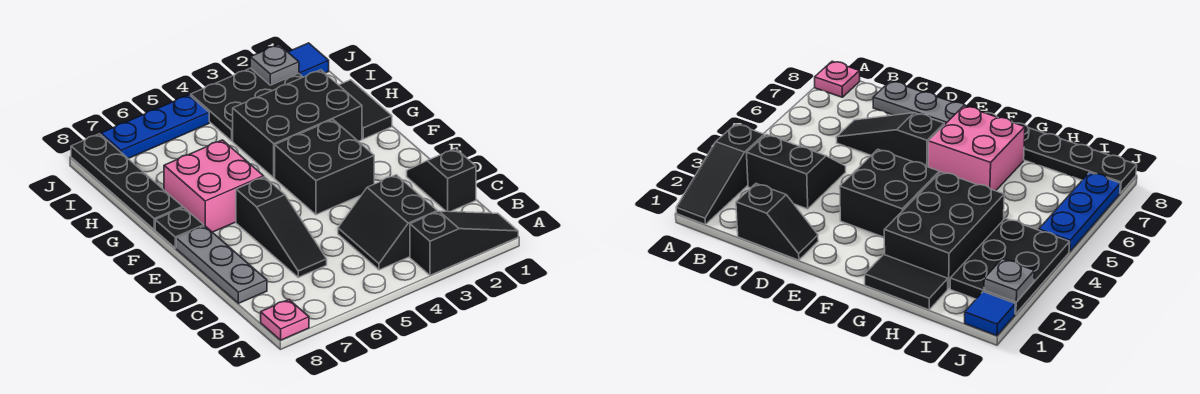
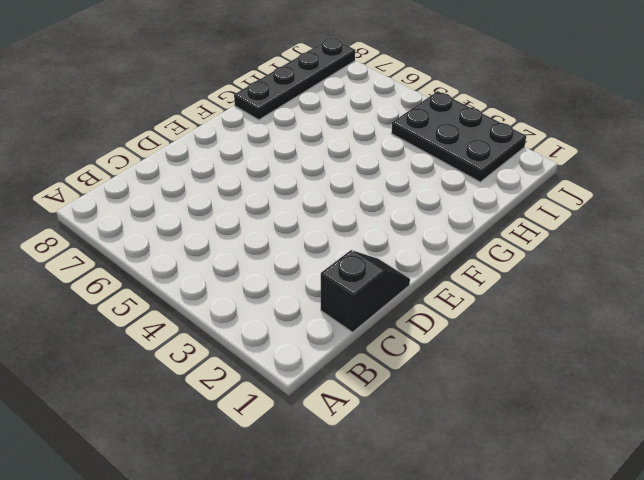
none -> black slope A1:A3 level 1 top 3
none -> pink plate A8 level 1
none -> black slope B3:C4 level 1 top 3

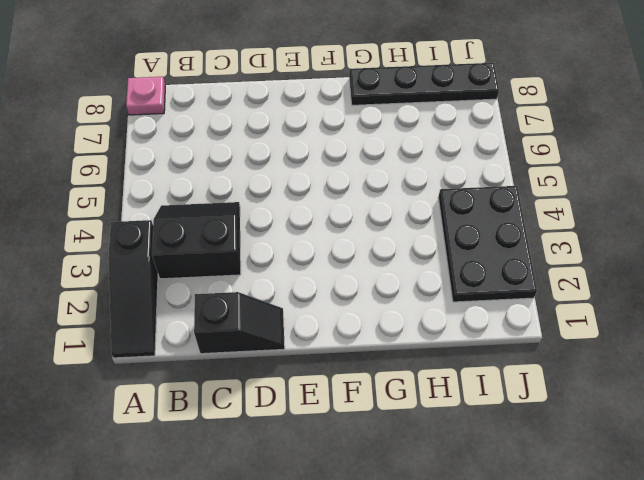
none -> black slope C6:E6 level 1 top E
none -> grey plate C8:E8 level 1
none -> black brick E3:F4 level 1

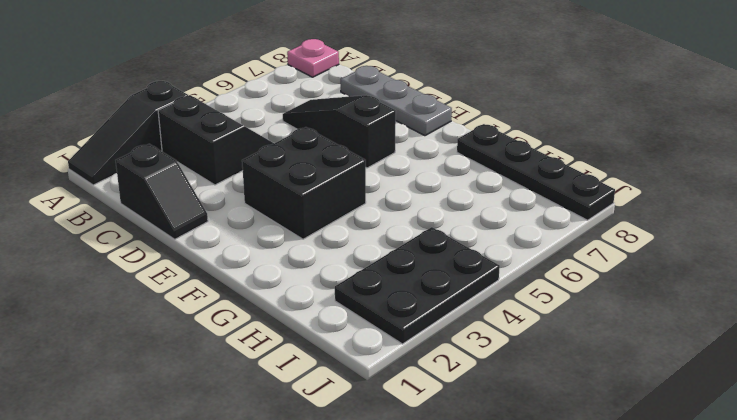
none -> pink brick F6:G7 level 1
none -> black plate F8 level 1
none -> black tile G1:H1 level 1

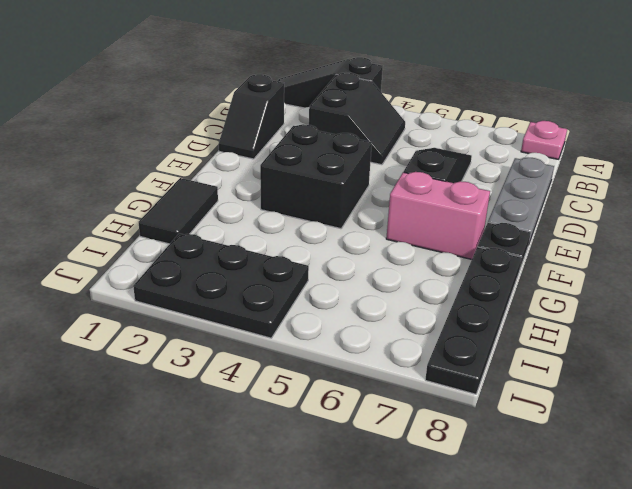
pink brick F6:F7 level 1 -> pink brick F6:G7 level 1
none -> black brick G2:H4 level 1
none -> blue tile J1 level 1
none -> blue plate J5:J7 level 1

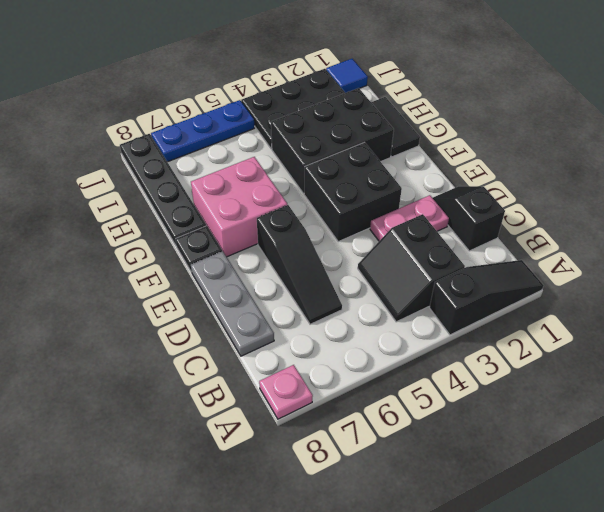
pink plate D2:D3 level 1 -> none
none -> grey plate J2 level 2

